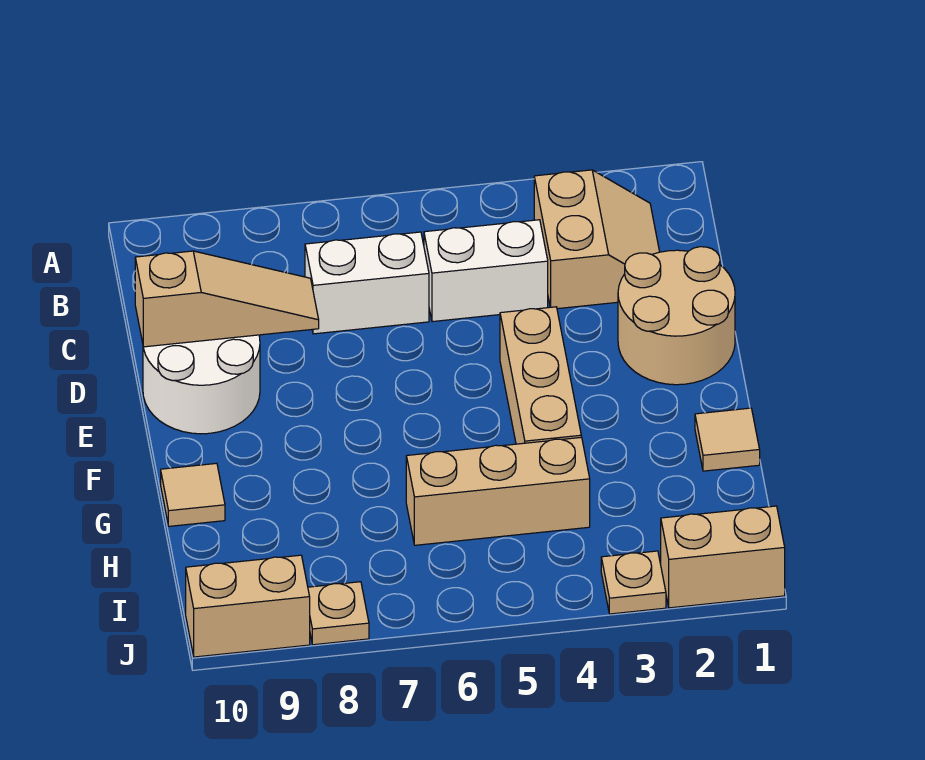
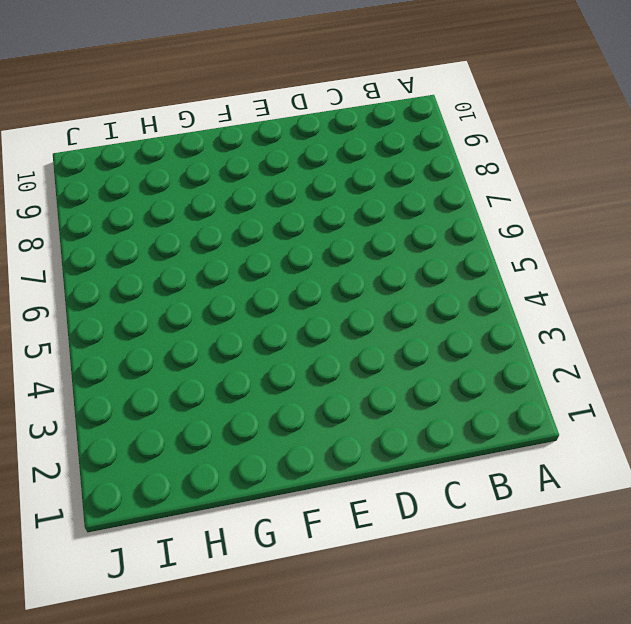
none -> tan slope B2:C3 level 1 top 3
none -> white brick C4:C5 level 1
none -> white brick C6:C7 level 1

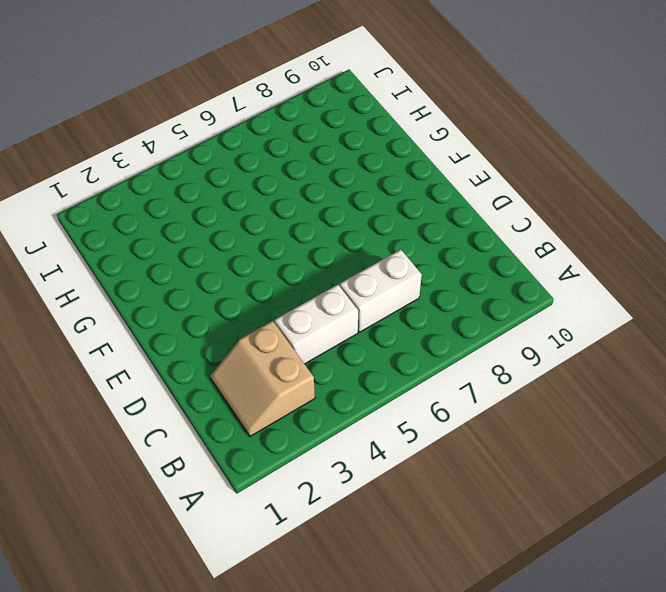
none -> tan round brick D1:E2 level 1
none -> white round brick D9:E10 level 1
none -> tan brick E4:G4 level 1

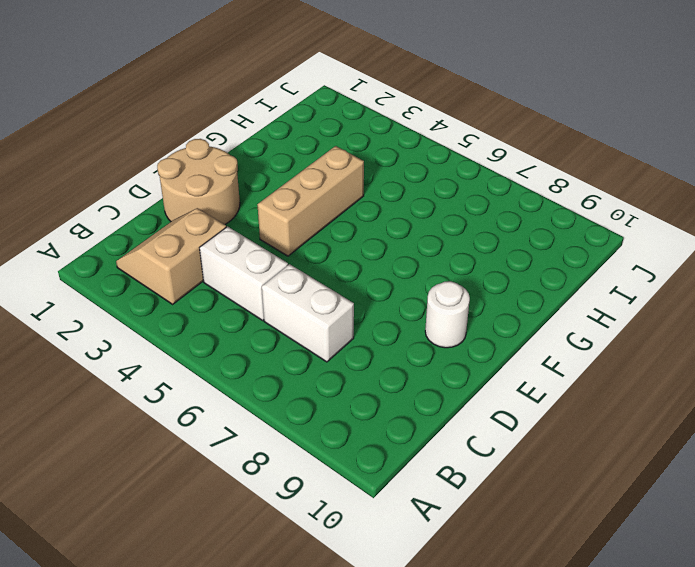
white round brick E9 level 1 -> white round brick D9:E10 level 1
none -> tan tile G1 level 1
none -> tan tile G10 level 1
none -> tan brick H4:H6 level 1

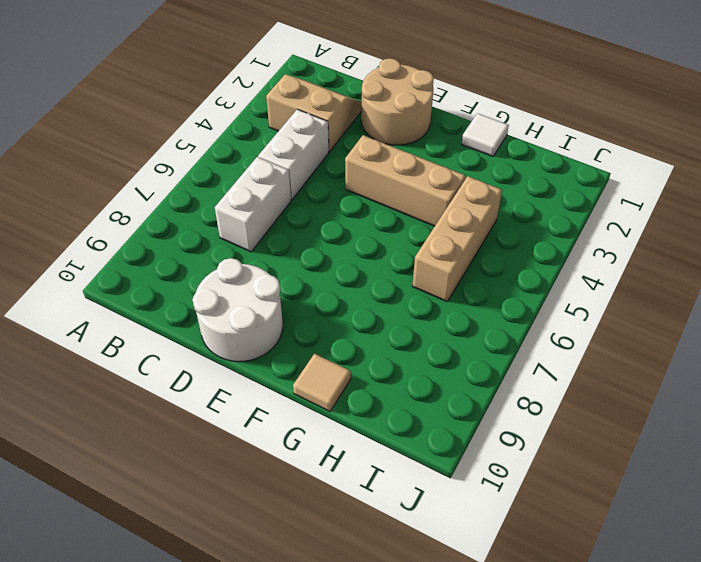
white tile G1 level 1 -> tan tile G1 level 1
none -> tan brick J1:J2 level 1
none -> tan plate J3 level 1
none -> tan plate J8 level 1

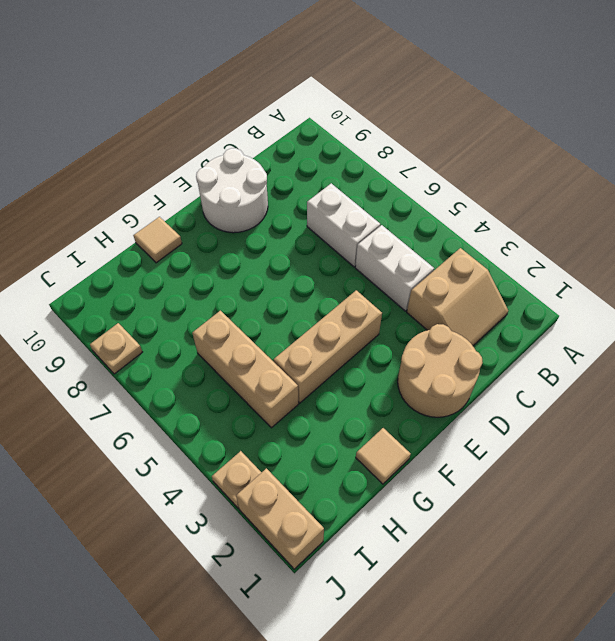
none -> tan brick J9:J10 level 1
none -> tan slope D8:D10 level 2 top 10

